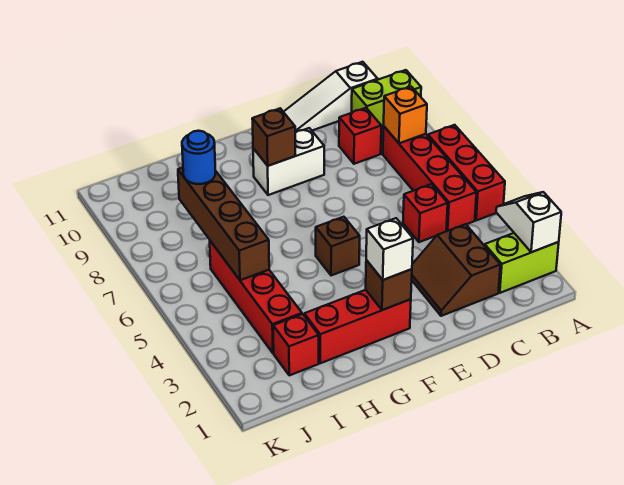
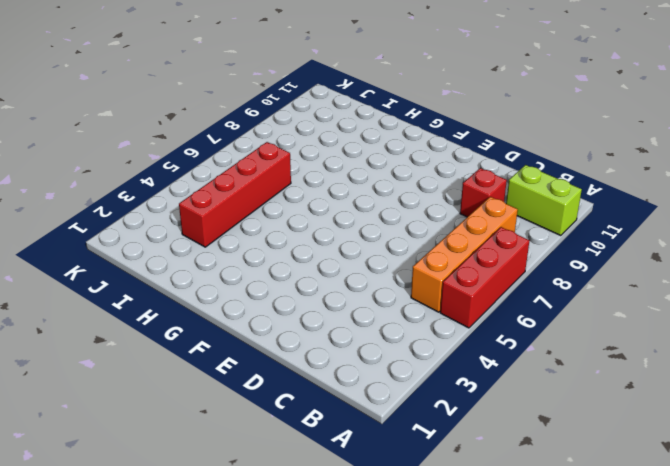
orange brick B5:B8 level 1 -> red brick B5:B8 level 1
none -> lime brick A2:B2 level 1
none -> white slope B11:D11 level 1 top B
none -> brown slope C2:D3 level 1 top C

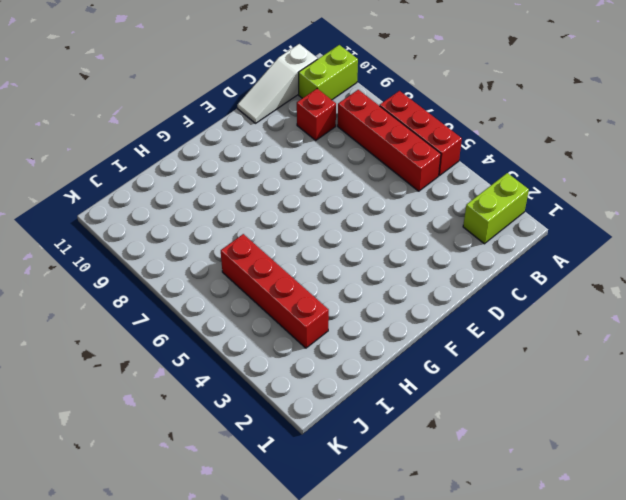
none -> brown slope C2:D3 level 1 top C
none -> red brick C5 level 1
none -> white brick E9:F9 level 1

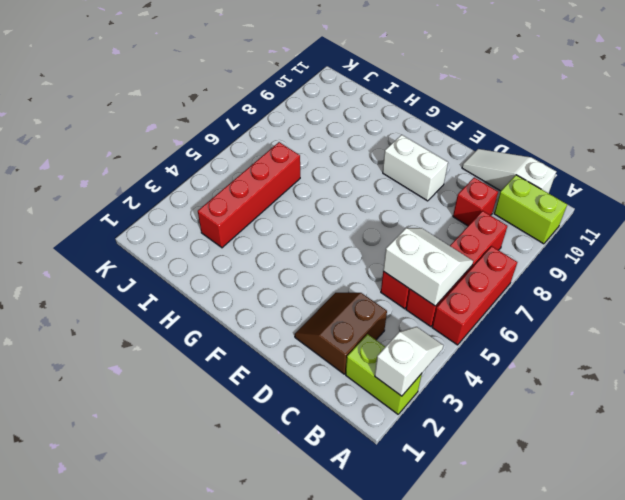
white slope B5:C6 level 2 top 5 -> none
none -> red brick F2:H2 level 1
none -> brown brick F5 level 1
none -> red brick I2 level 1

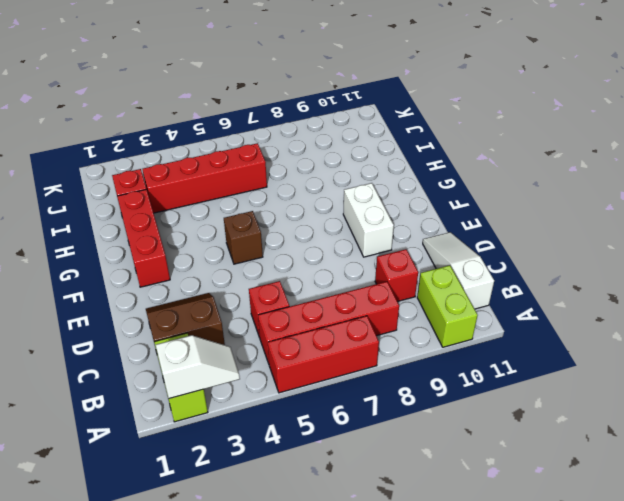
none -> orange brick B8 level 2
none -> brown brick F2 level 2
none -> brown brick F9 level 2

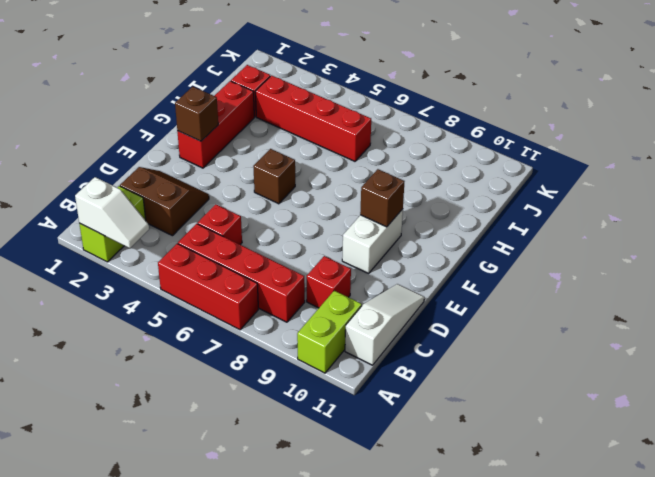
none -> orange brick B8 level 2
none -> brown brick I5:I8 level 2
none -> white brick F2 level 3

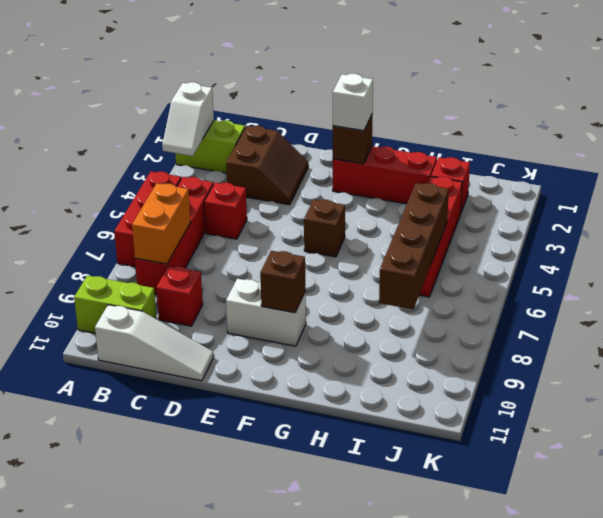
orange brick B7:B8 level 2 -> orange brick B8 level 2
none -> blue round brick I8 level 3

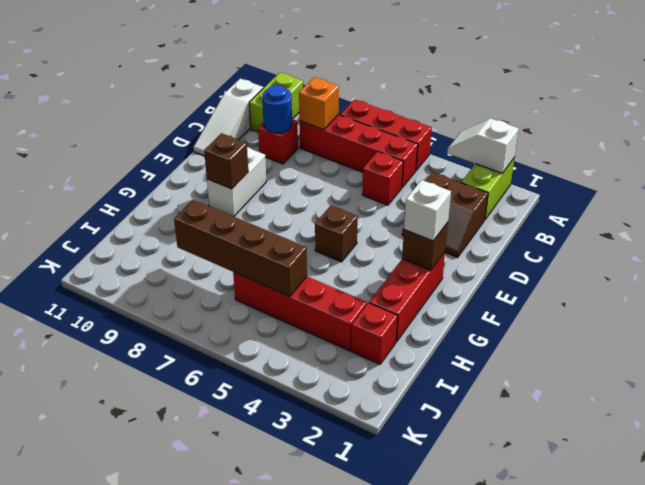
blue round brick C9 level 2 -> blue round brick I8 level 3

